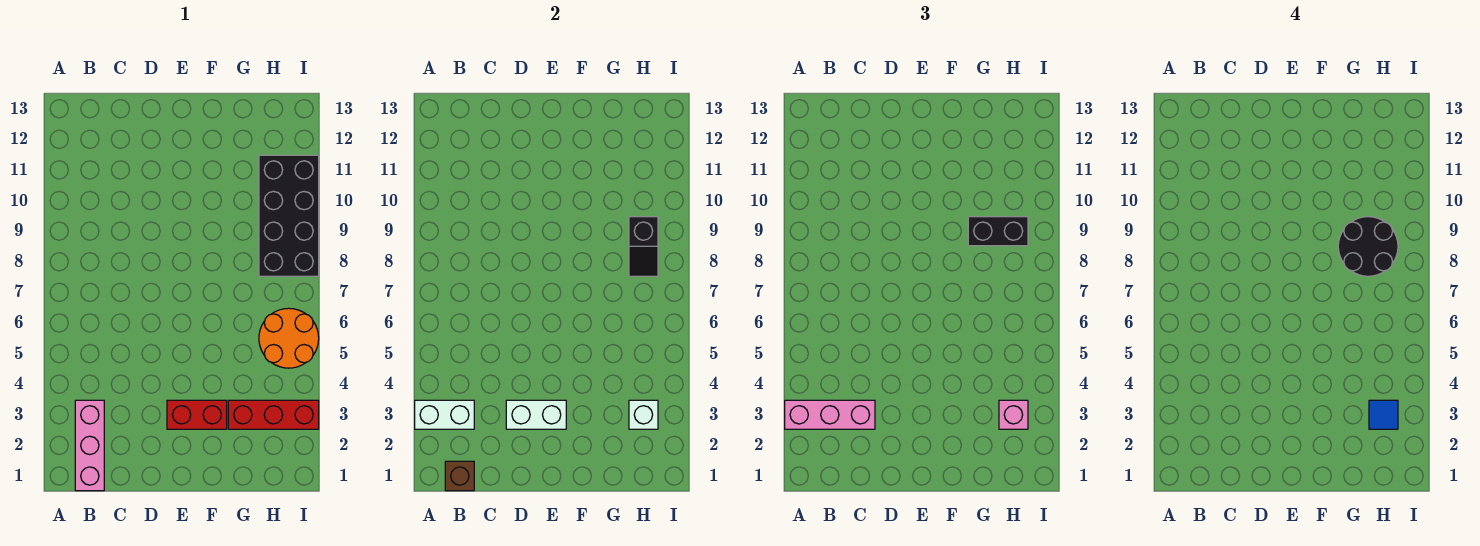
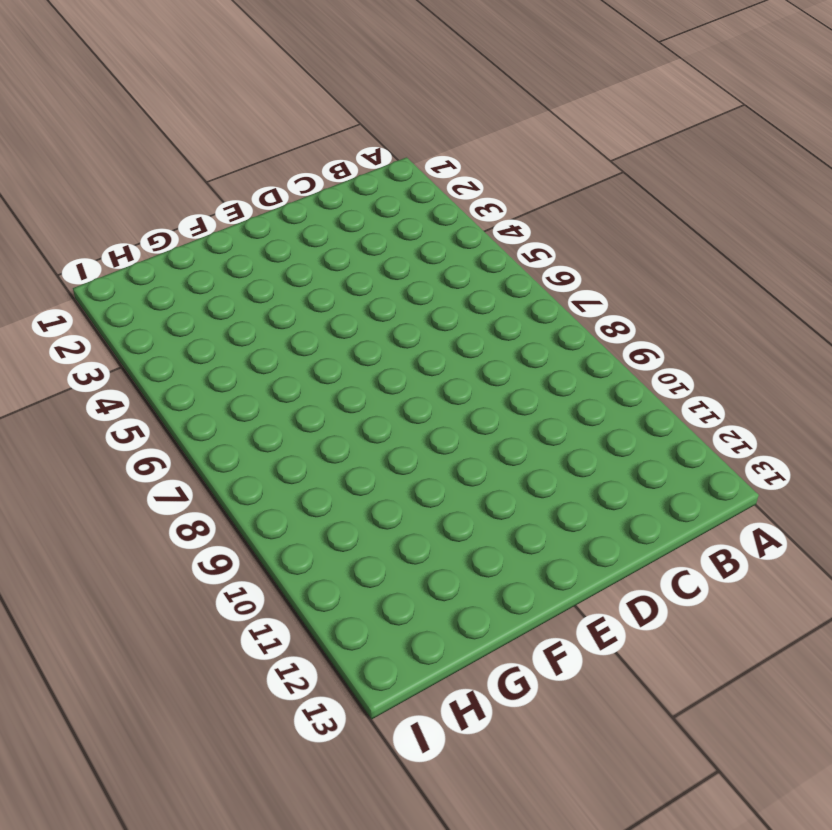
none -> pink brick B1:B3 level 1
none -> red brick E3:F3 level 1
none -> red brick G3:I3 level 1

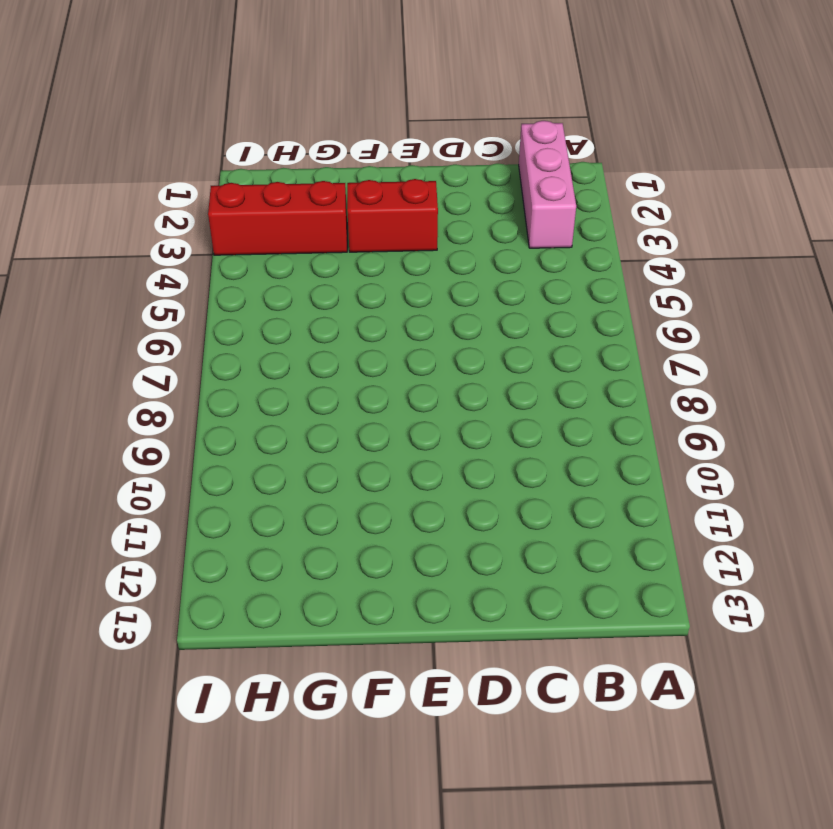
none -> orange round brick H5:I6 level 1
none -> black brick H8:I11 level 1
none -> white brick A3:B3 level 2

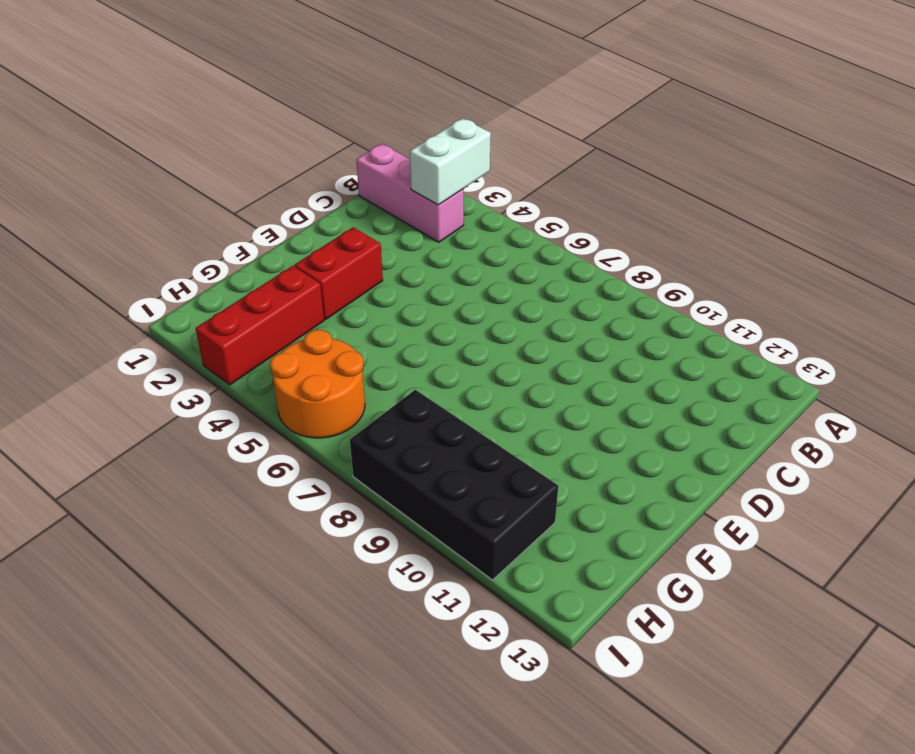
none -> brown brick B1 level 2
none -> white brick D3:E3 level 2
none -> white brick H3 level 2

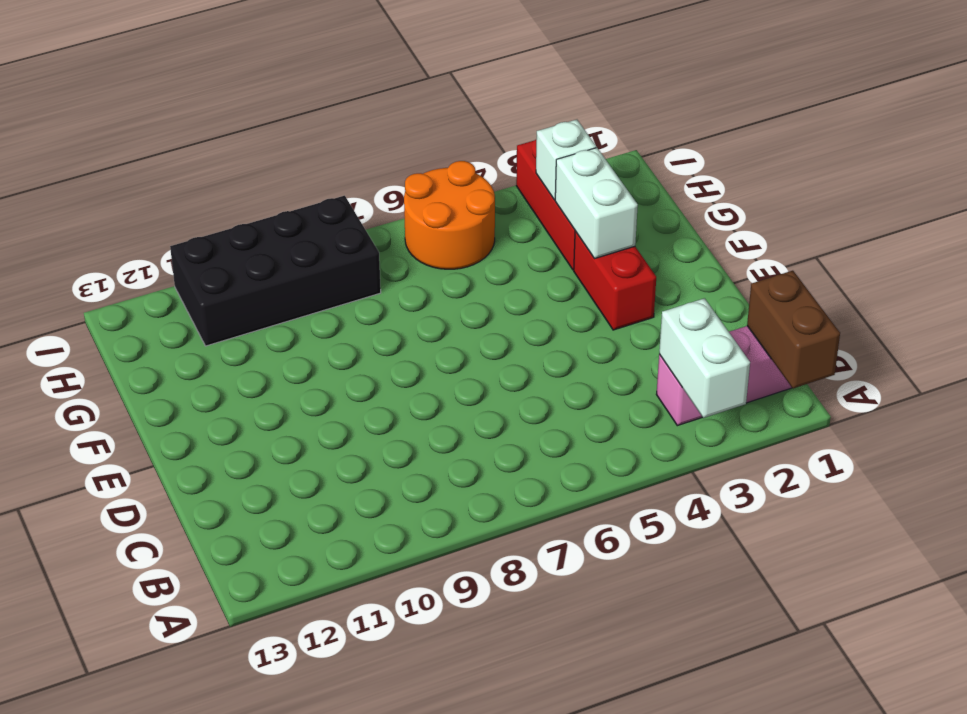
brown brick A1:B1 level 2 -> brown brick B1 level 2
white brick F3:G3 level 2 -> white brick D3:E3 level 2
none -> black slope H8:H9 level 2 top 9
none -> pink brick A3:C3 level 3
none -> black brick G9:H9 level 3

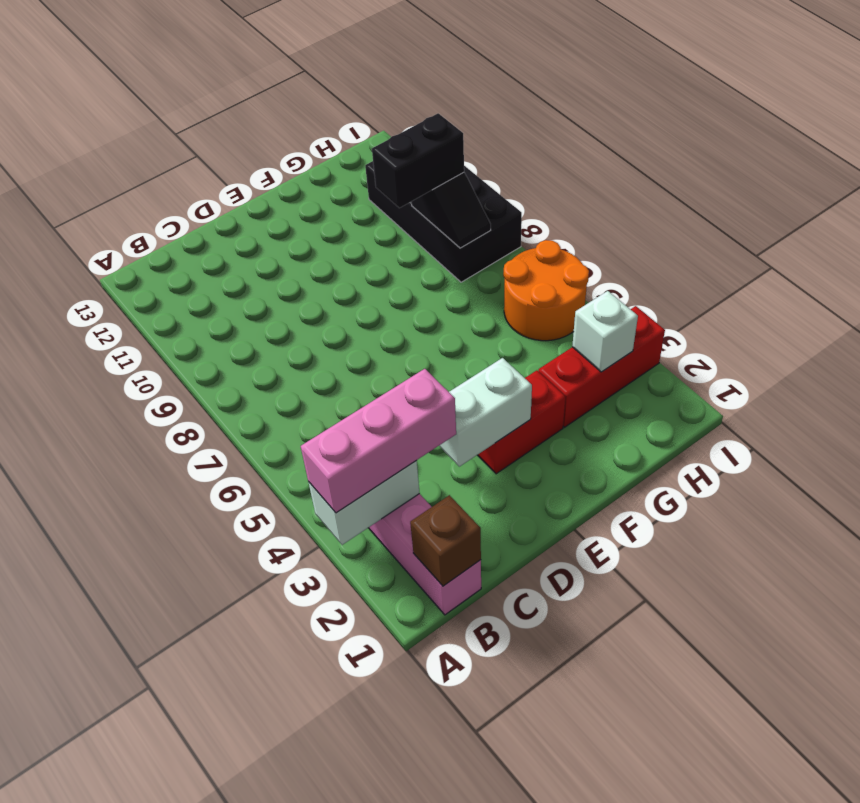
none -> pink brick H3 level 3
none -> black round brick G8:H9 level 4
none -> blue tile H3 level 4

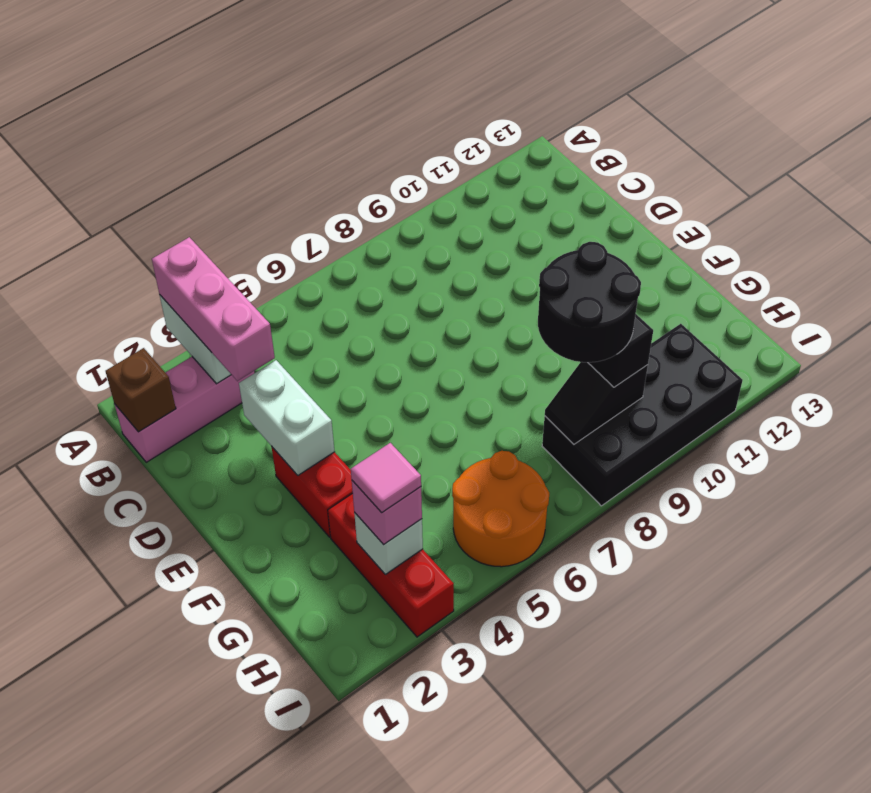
pink tile H3 level 4 -> blue tile H3 level 4

